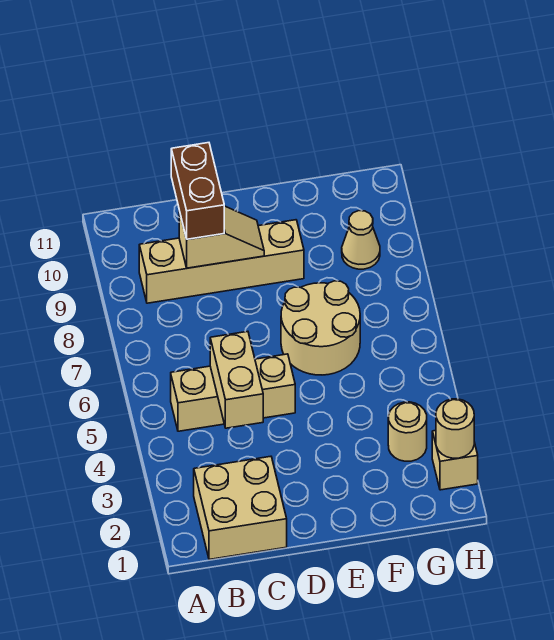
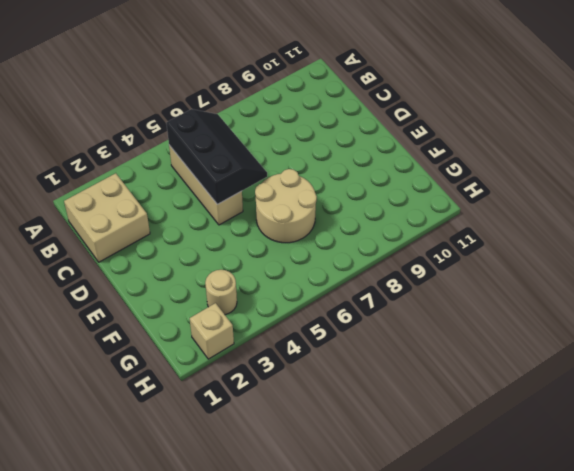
black slope B5:D6 level 2 top 5 -> tan brick C4:C5 level 2
none -> tan brick B9:E9 level 1
none -> tan cone G9 level 1

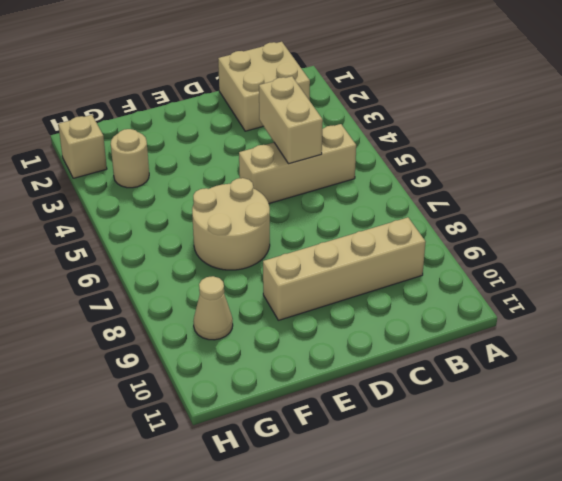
none -> tan slope C9:D9 level 2 top C
none -> tan round brick H2 level 2

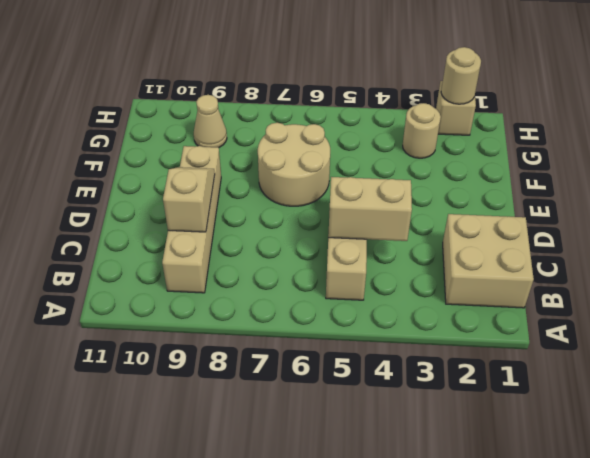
none -> brown brick C9:C10 level 3

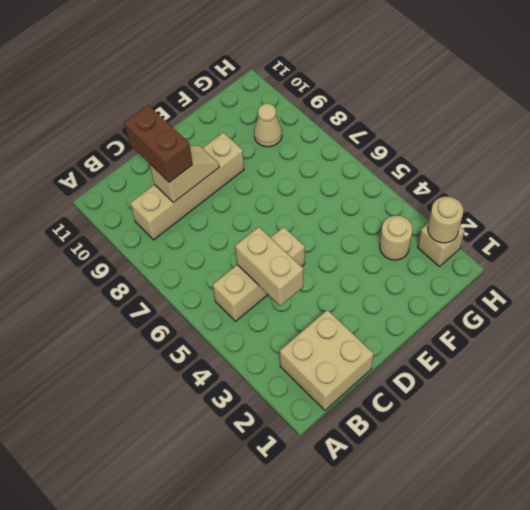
none -> tan round brick E6:F7 level 1

